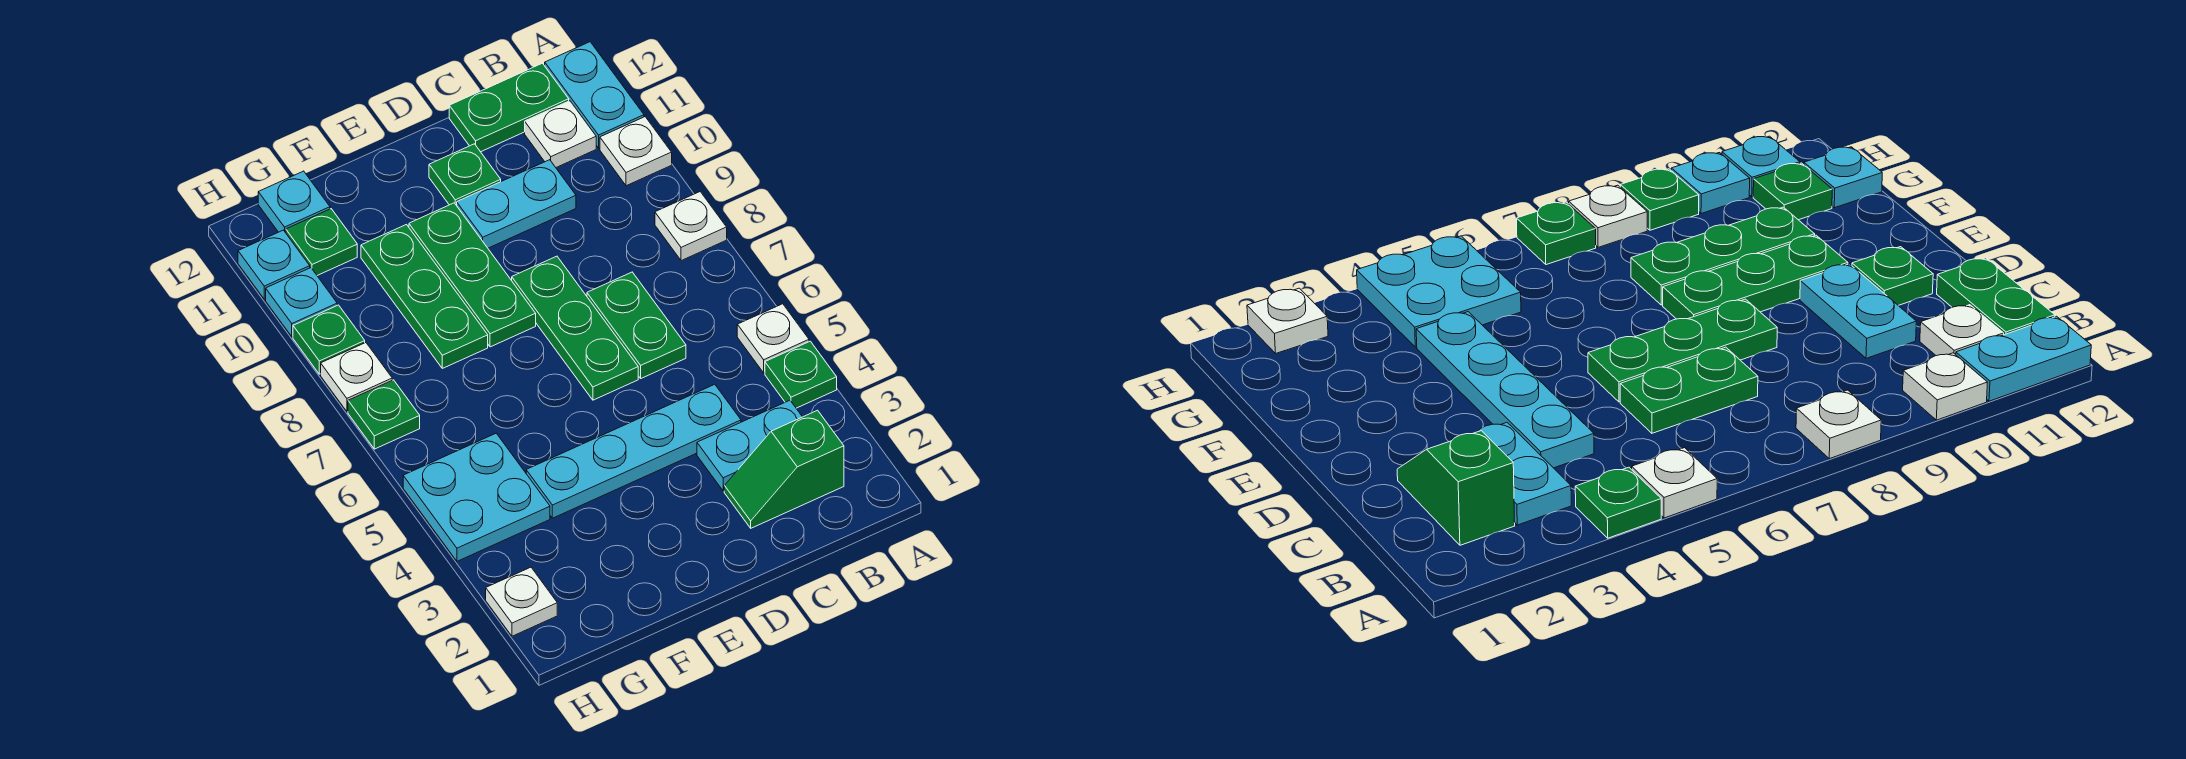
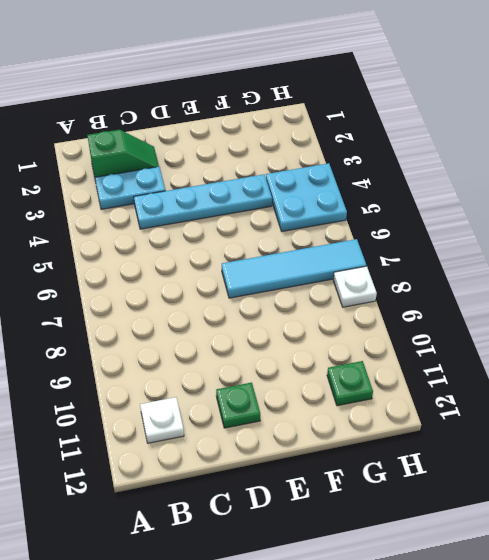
cyan tile E7:H7 level 1 -> green plate H7 level 1
none -> green plate A4 level 1
none -> white plate A5 level 1
none -> white plate A8 level 1

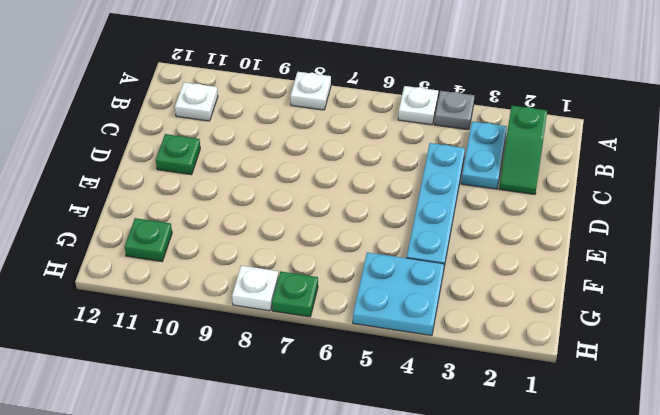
grey plate A4 level 1 -> green plate A4 level 1
none -> white plate A10 level 1
none -> cyan plate A11:A12 level 1
none -> green plate B12:C12 level 1

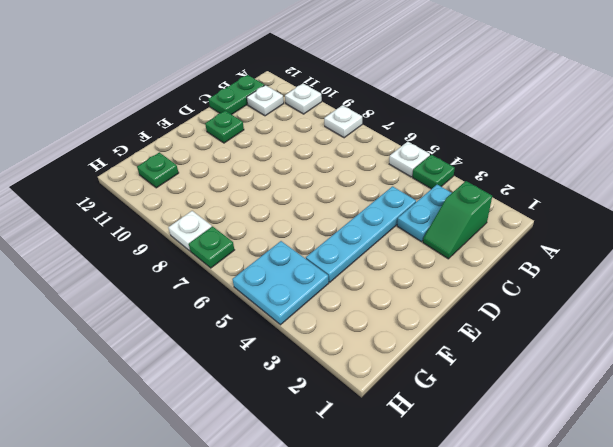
none -> cyan plate A11:A12 level 1
none -> green plate C6:C7 level 1
none -> cyan plate C10:D10 level 1

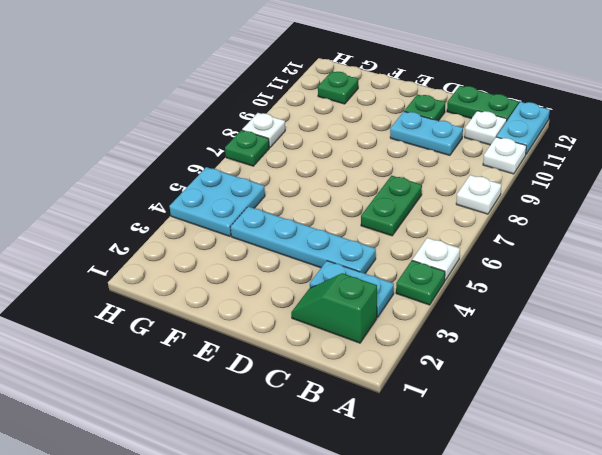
none -> green plate D6:D8 level 1
none -> green plate E8:E10 level 1
none -> green plate F8:F10 level 1

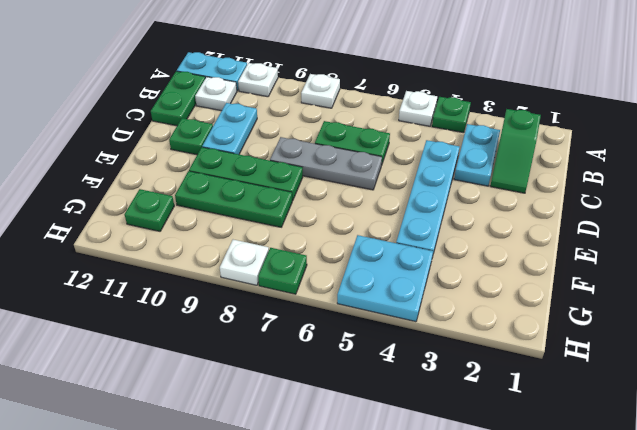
grey plate D6:D8 level 1 -> green plate D6:D8 level 1
none -> cyan plate G12 level 1
none -> white plate H2 level 1
none -> green plate H9 level 1

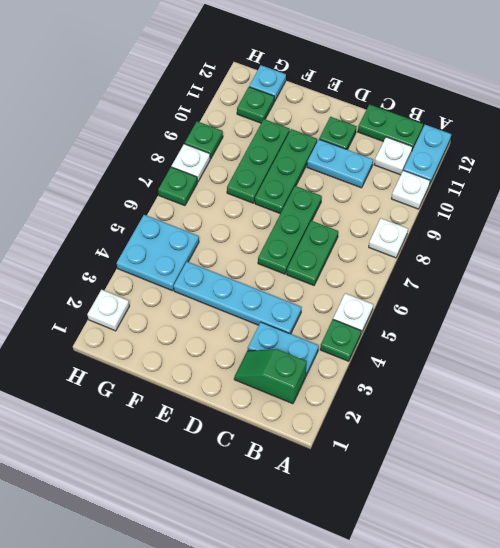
none -> cyan plate H10 level 1
none -> cyan plate H11 level 1

